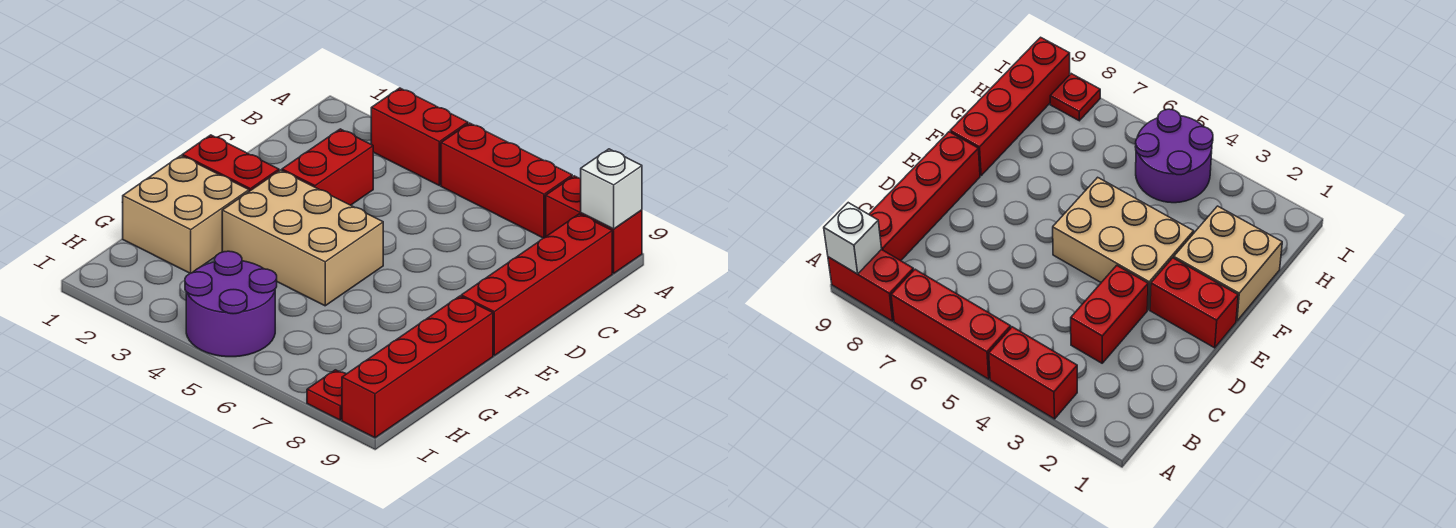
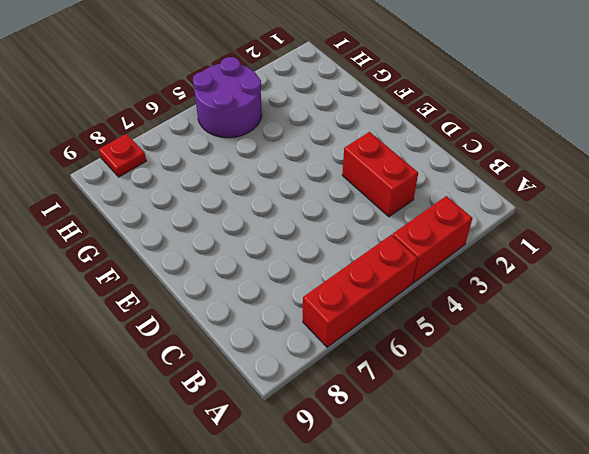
none -> red brick A8:A9 level 1
none -> red brick B9:E9 level 1
none -> red brick E1:E2 level 1

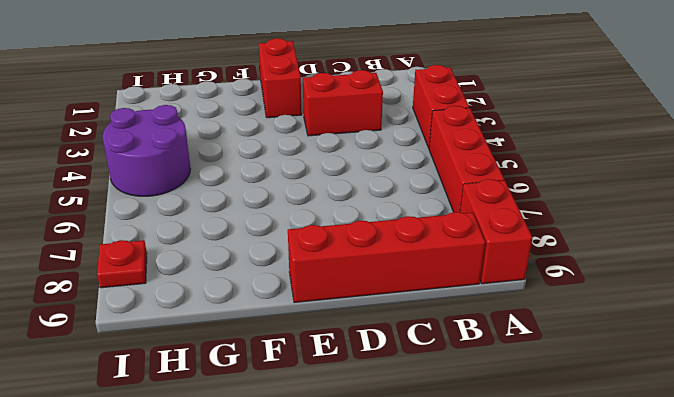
none -> tan brick E3:F5 level 1
none -> tan brick F1:G2 level 1
none -> red brick F9:I9 level 1

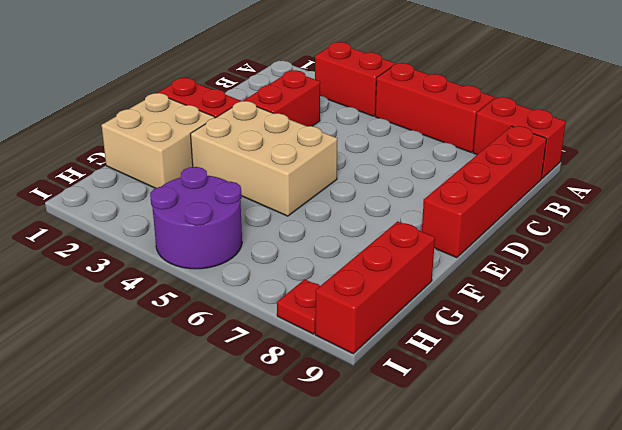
red brick G9:I9 level 1 -> red brick F9:I9 level 1
none -> white brick A9 level 2

